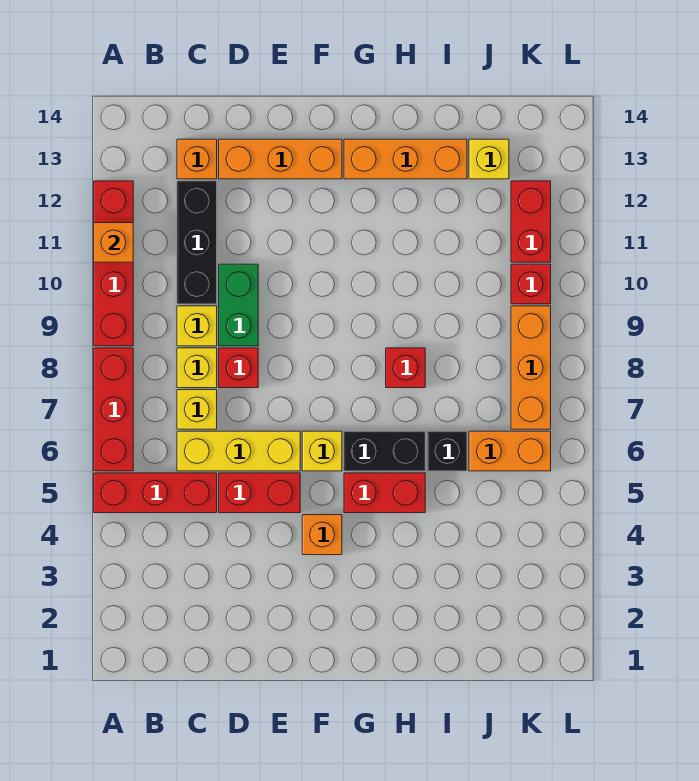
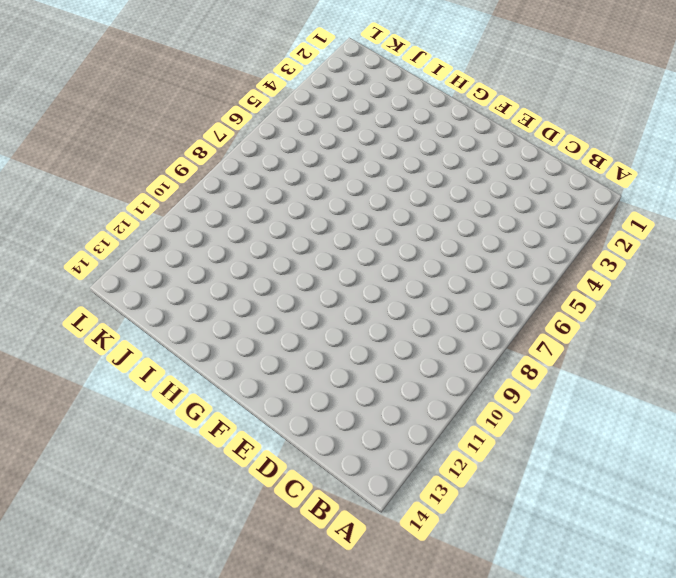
none -> red brick A5:C5 level 1
none -> red brick A6:A8 level 1
none -> red brick A9:A12 level 1

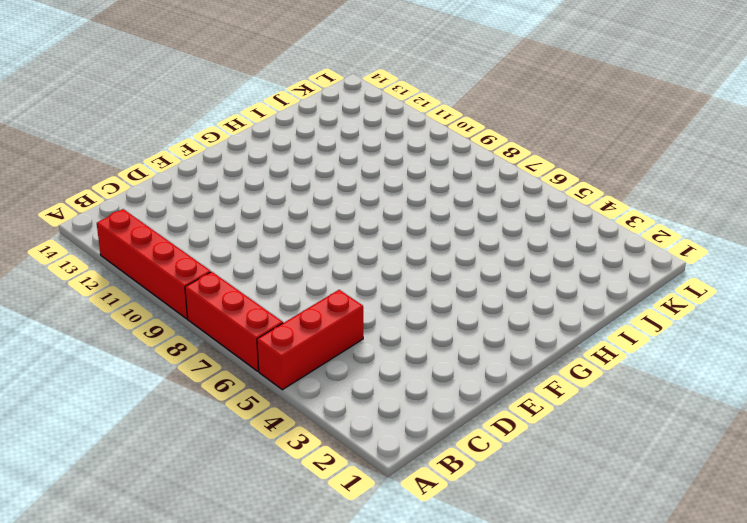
none -> yellow brick C6:E6 level 1
none -> yellow brick C7 level 1
none -> yellow brick C8 level 1

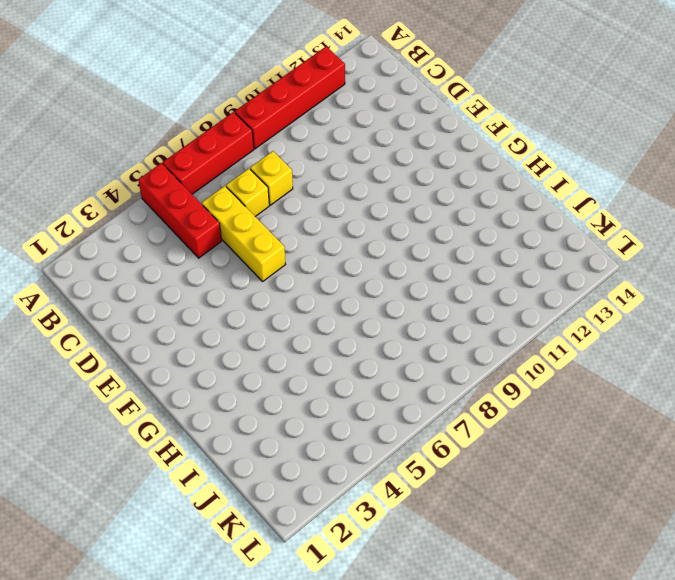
none -> yellow brick C9 level 1
none -> black brick C10:C12 level 1
none -> orange brick C13 level 1

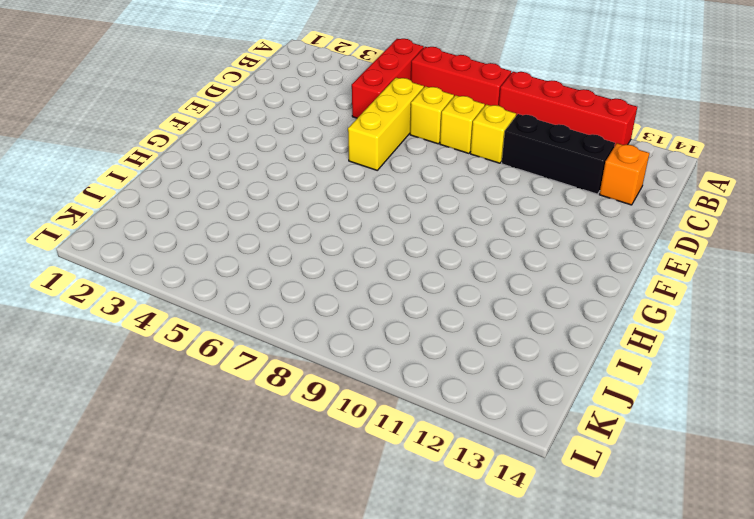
none -> red brick D5:E5 level 1
none -> red brick D8 level 1
none -> green brick D9:D10 level 1

